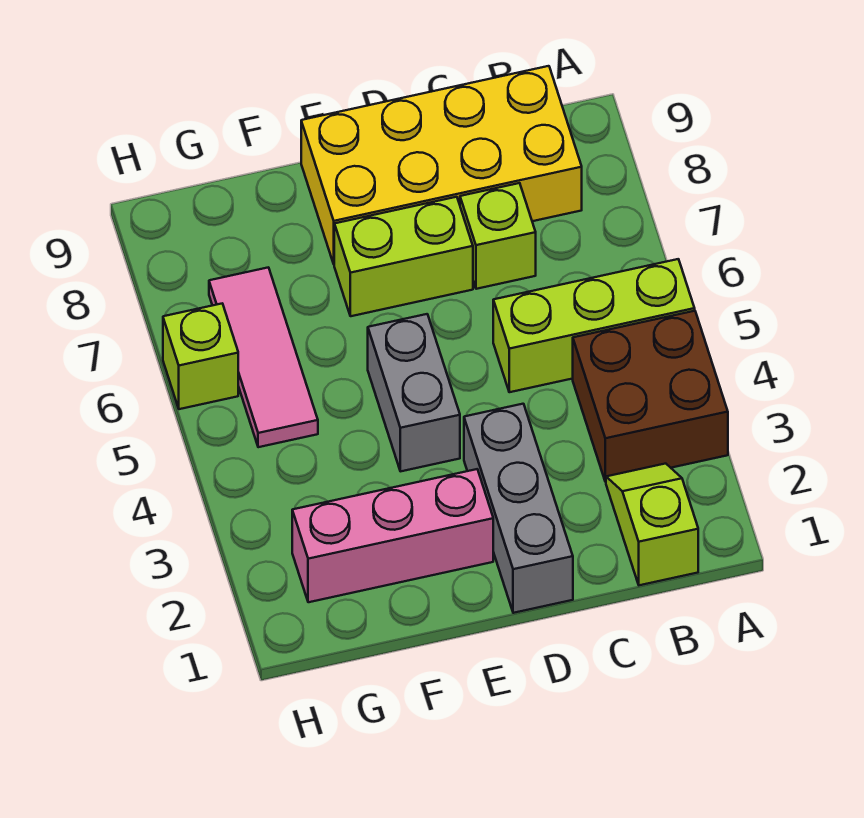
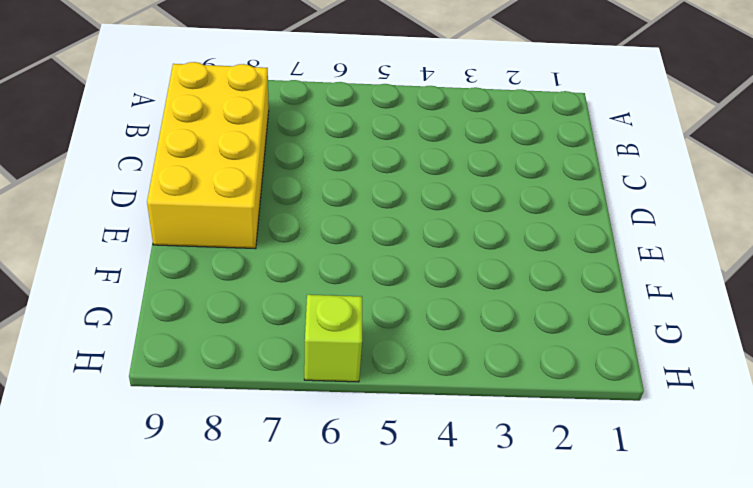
none -> brown brick A3:B4 level 1
none -> lime brick A5:C5 level 1

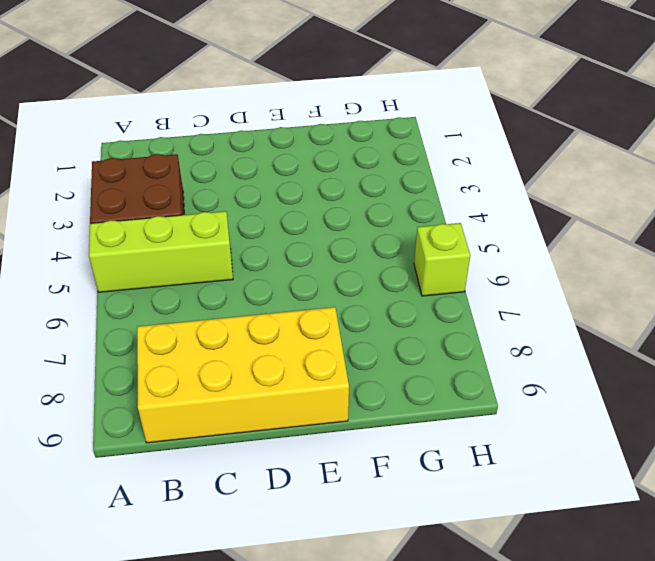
none -> lime slope B1:B2 level 1 top 1
none -> lime brick C7 level 1

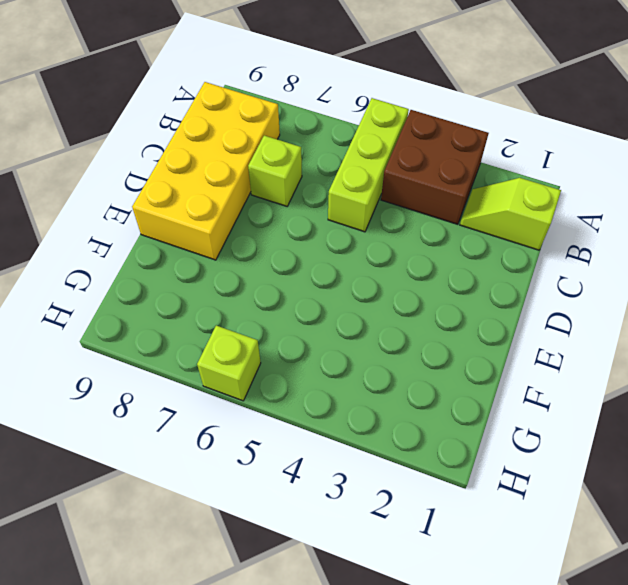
none -> grey brick D1:D3 level 1
none -> lime brick D7:E7 level 1

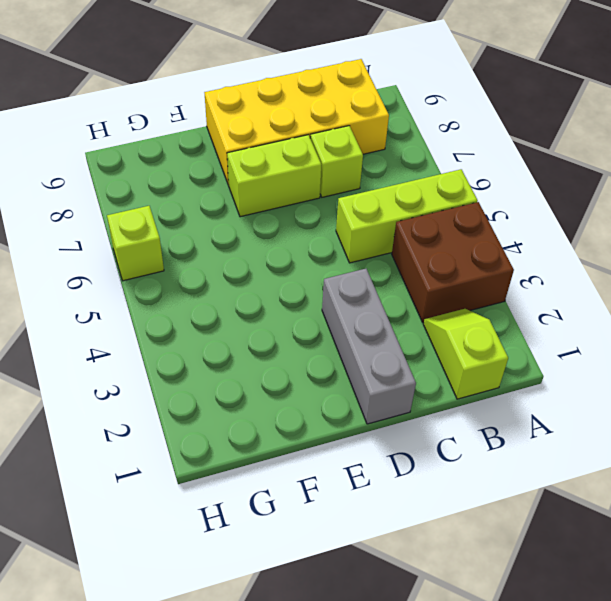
none -> pink brick E2:G2 level 1
none -> grey brick E4:E5 level 1

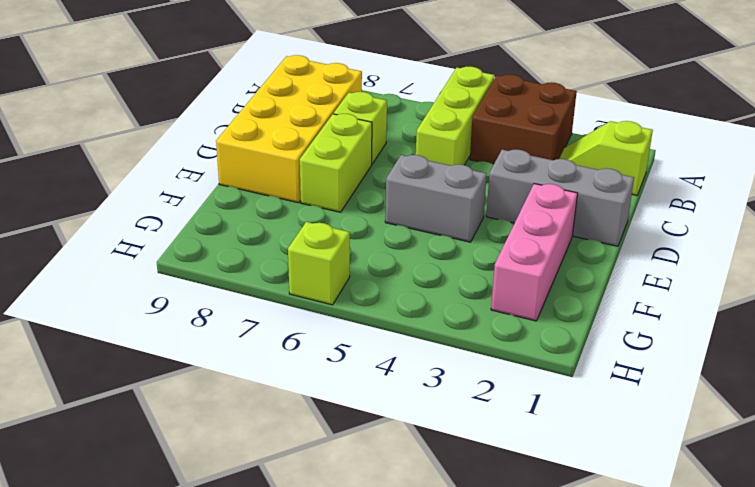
none -> pink tile G5:G7 level 1

